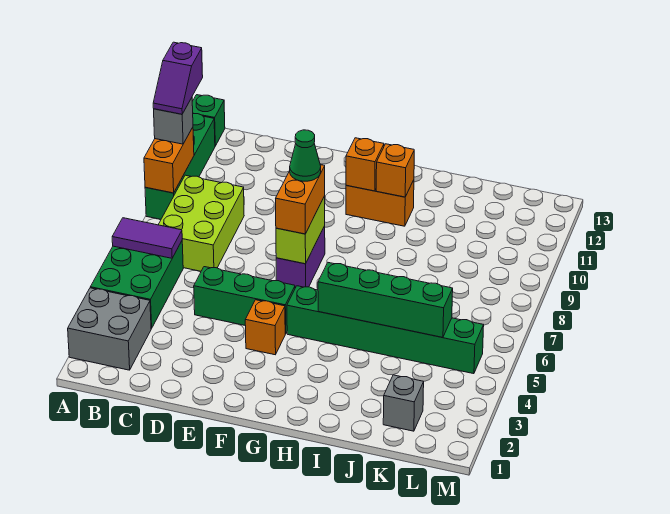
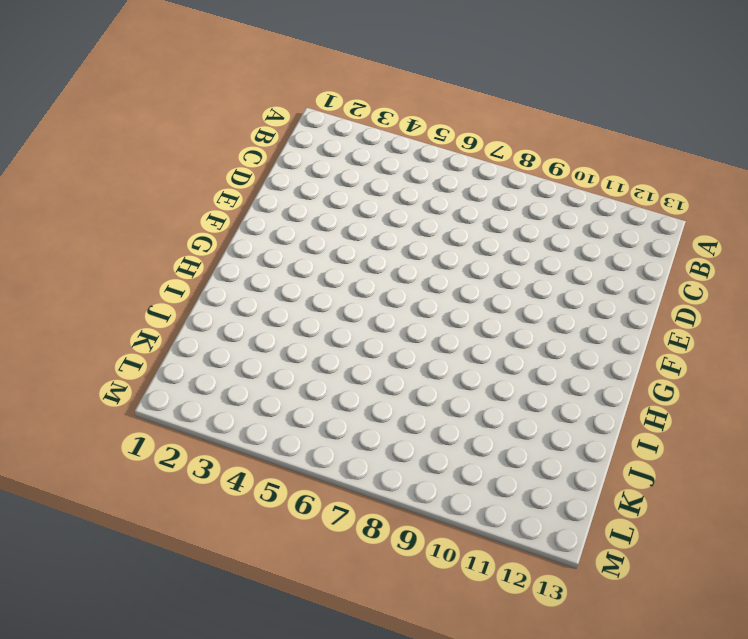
none -> grey brick A2:B3 level 1
none -> green brick A4:B6 level 1
none -> green brick A9:A12 level 1

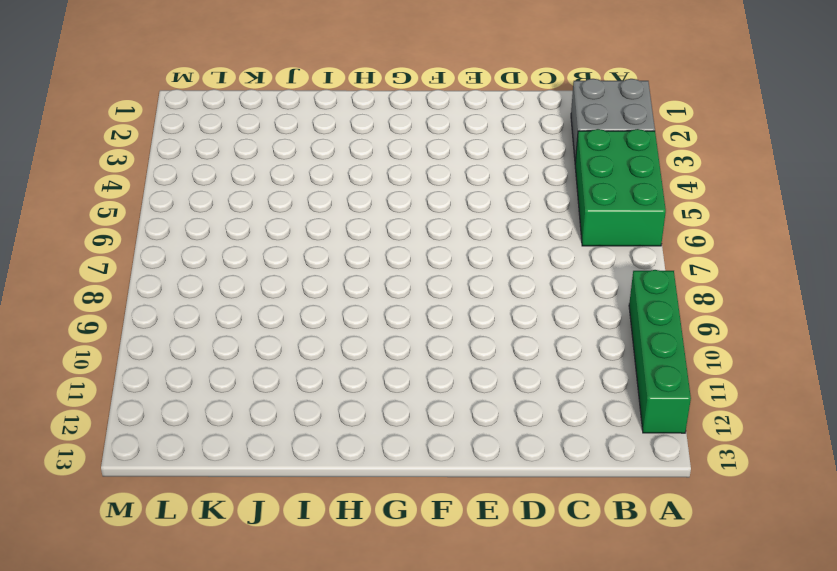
none -> green brick A13 level 1
none -> lime brick B7:C9 level 1
none -> green brick D5:F5 level 1

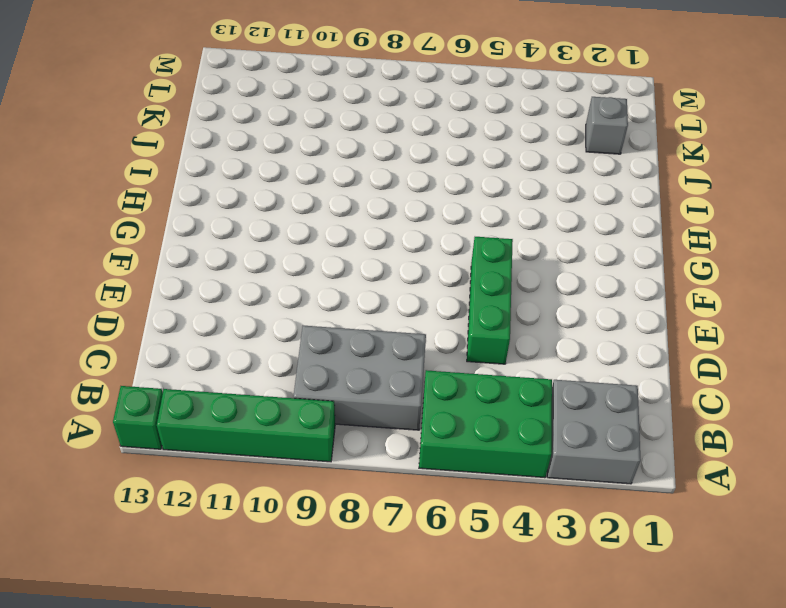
grey brick B7:C9 level 1 -> lime brick B7:C9 level 1
none -> orange brick F4 level 1
none -> purple brick F7:F8 level 1
none -> green brick G5:L5 level 1

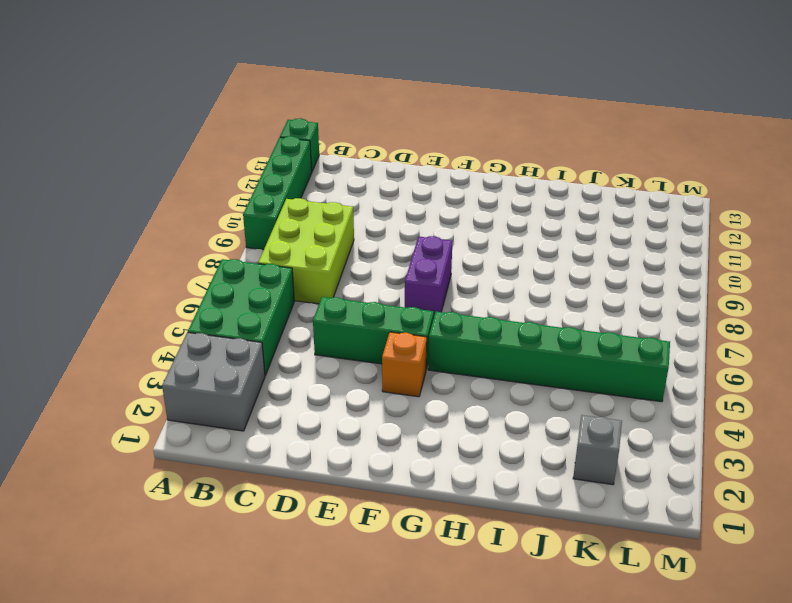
none -> orange brick G11:H11 level 1
none -> purple tile A6:B6 level 2
none -> orange brick A9:A10 level 2

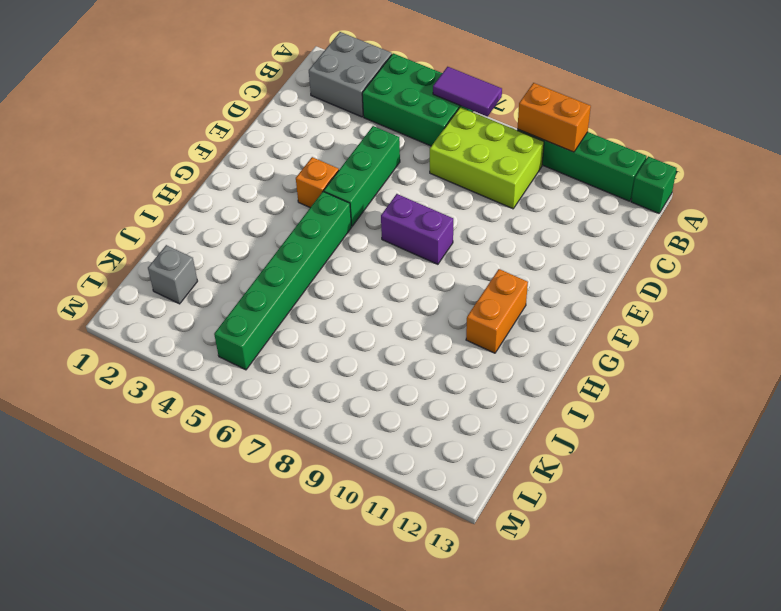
purple tile A6:A7 level 2 -> purple tile A6:B6 level 2
none -> lime brick F7:F8 level 2
none -> orange brick G11 level 2
none -> green brick H5:K5 level 2

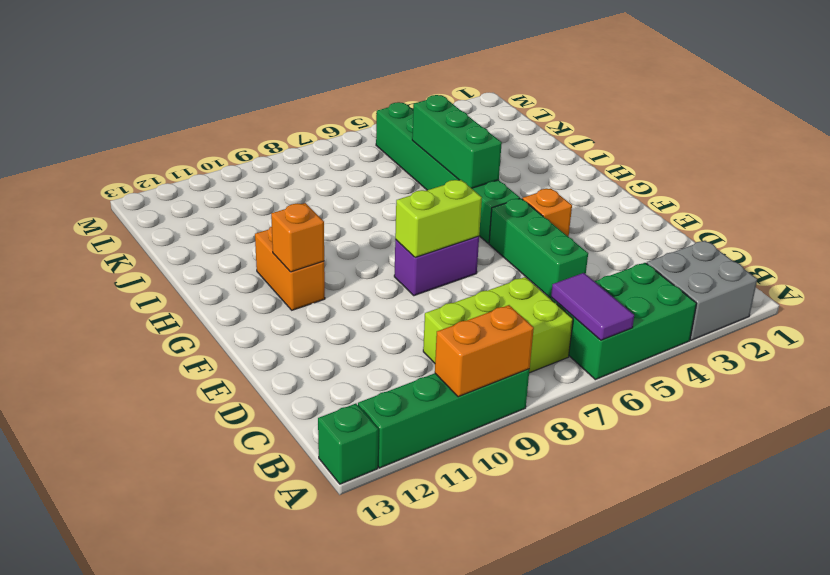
green brick H5:J5 level 2 -> green brick H5:K5 level 2
none -> grey brick K2 level 1
none -> orange brick H11 level 2
none -> grey brick A10 level 3

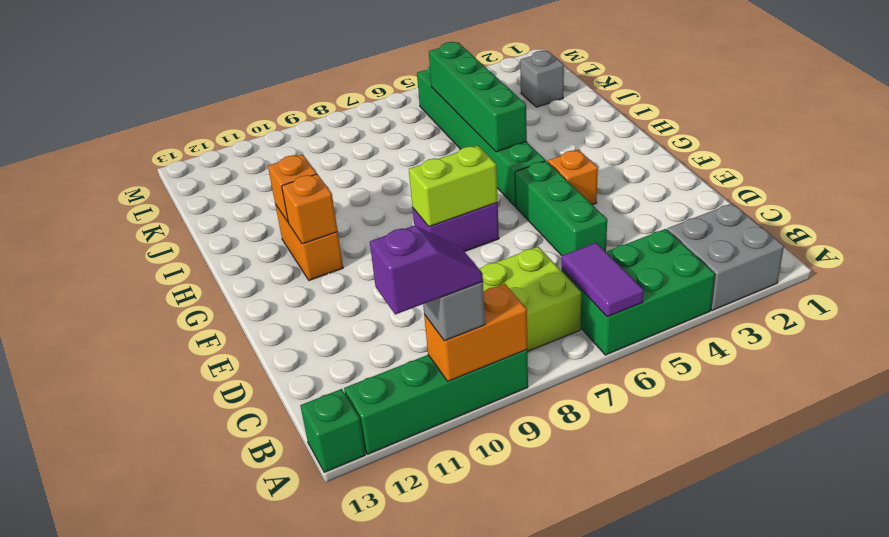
none -> orange brick F7:F8 level 3
none -> green cone F8 level 4

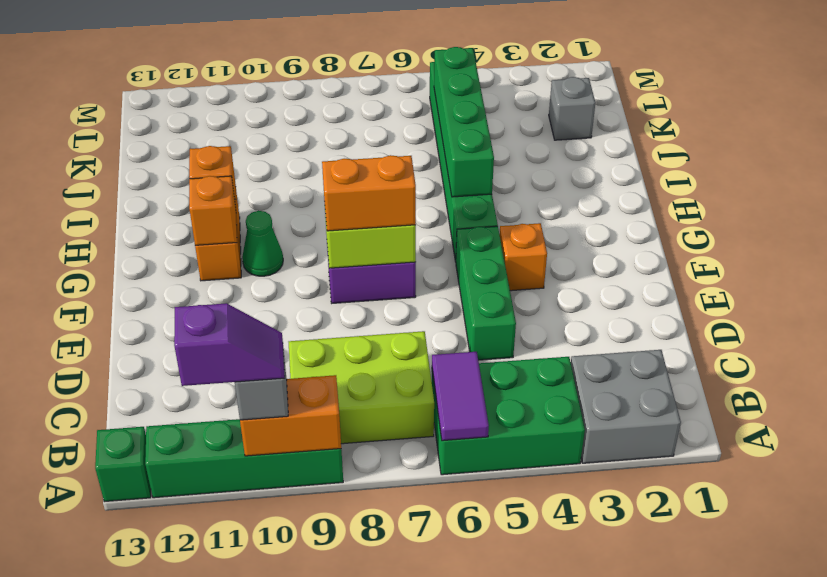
green cone G10 level 1 -> green cone F8 level 4

